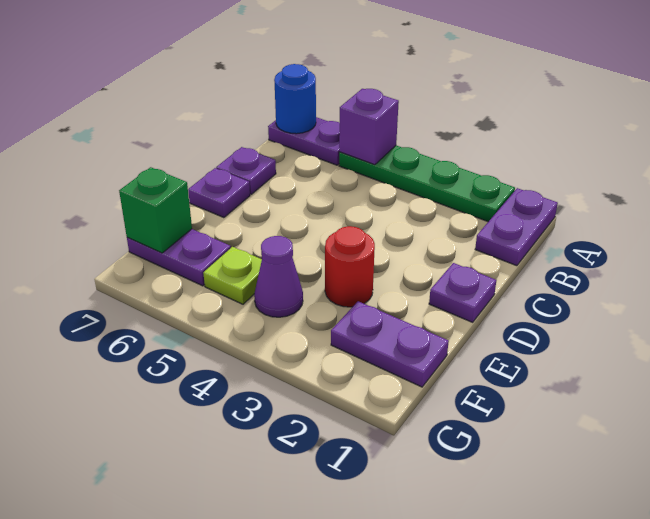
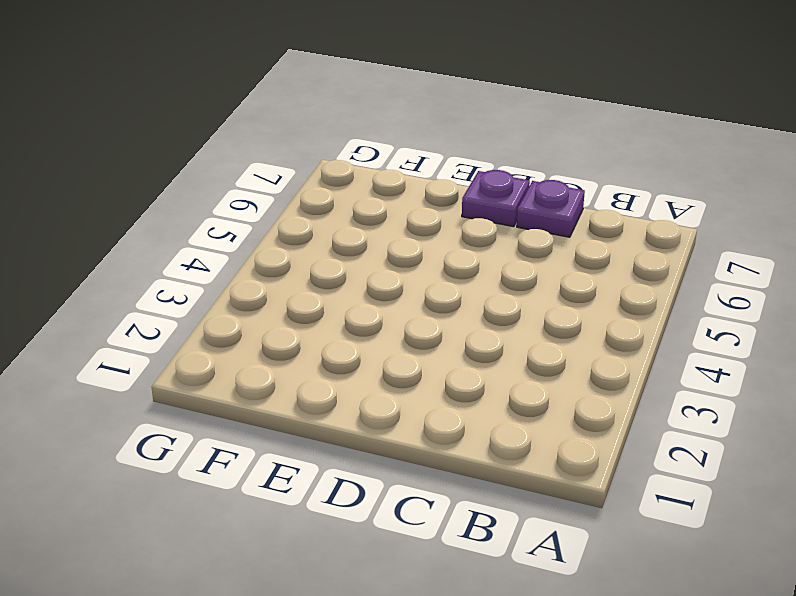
none -> purple plate A1:B1 level 1
none -> green plate A2:A5 level 1
none -> purple plate A6:A7 level 1

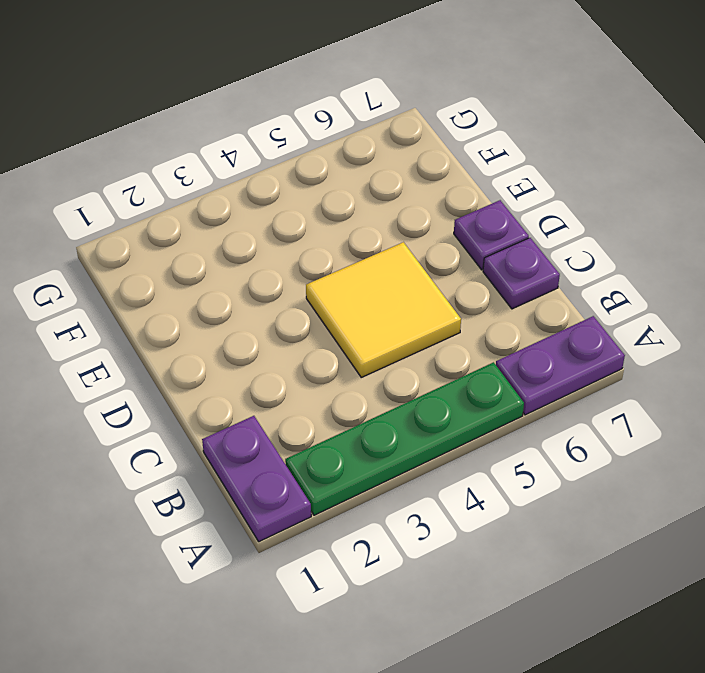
yellow tile C4:D5 level 1 -> none
none -> purple plate D1 level 1
none -> red round brick E3 level 1
none -> purple plate F1:F2 level 1

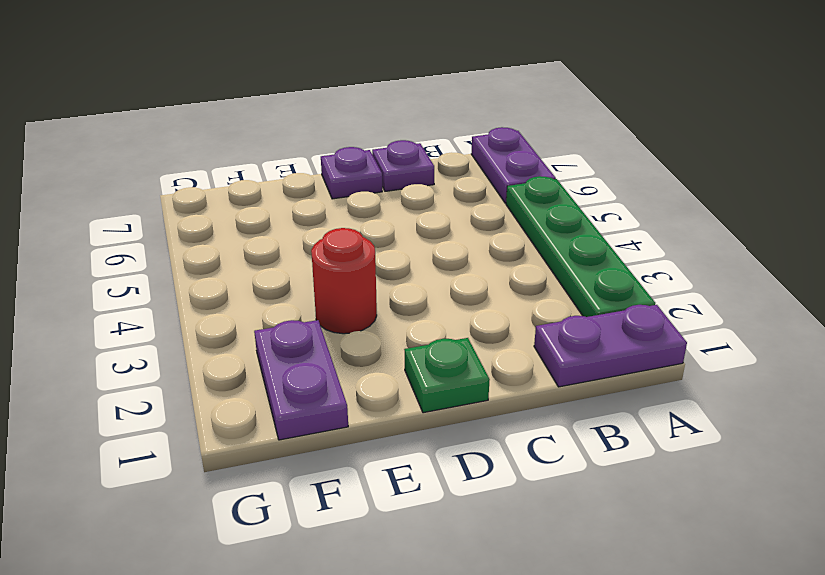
green plate D1 level 1 -> purple plate D1 level 1
none -> purple cone F4 level 1
none -> lime plate F5 level 1
none -> purple plate F6:F7 level 1

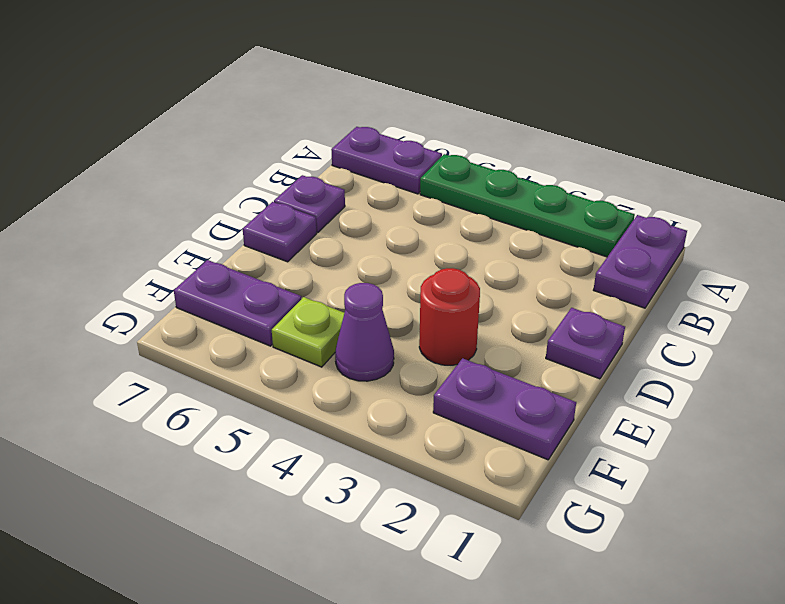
none -> purple brick A5 level 2
none -> blue round brick A7 level 2
none -> green brick F7 level 2

